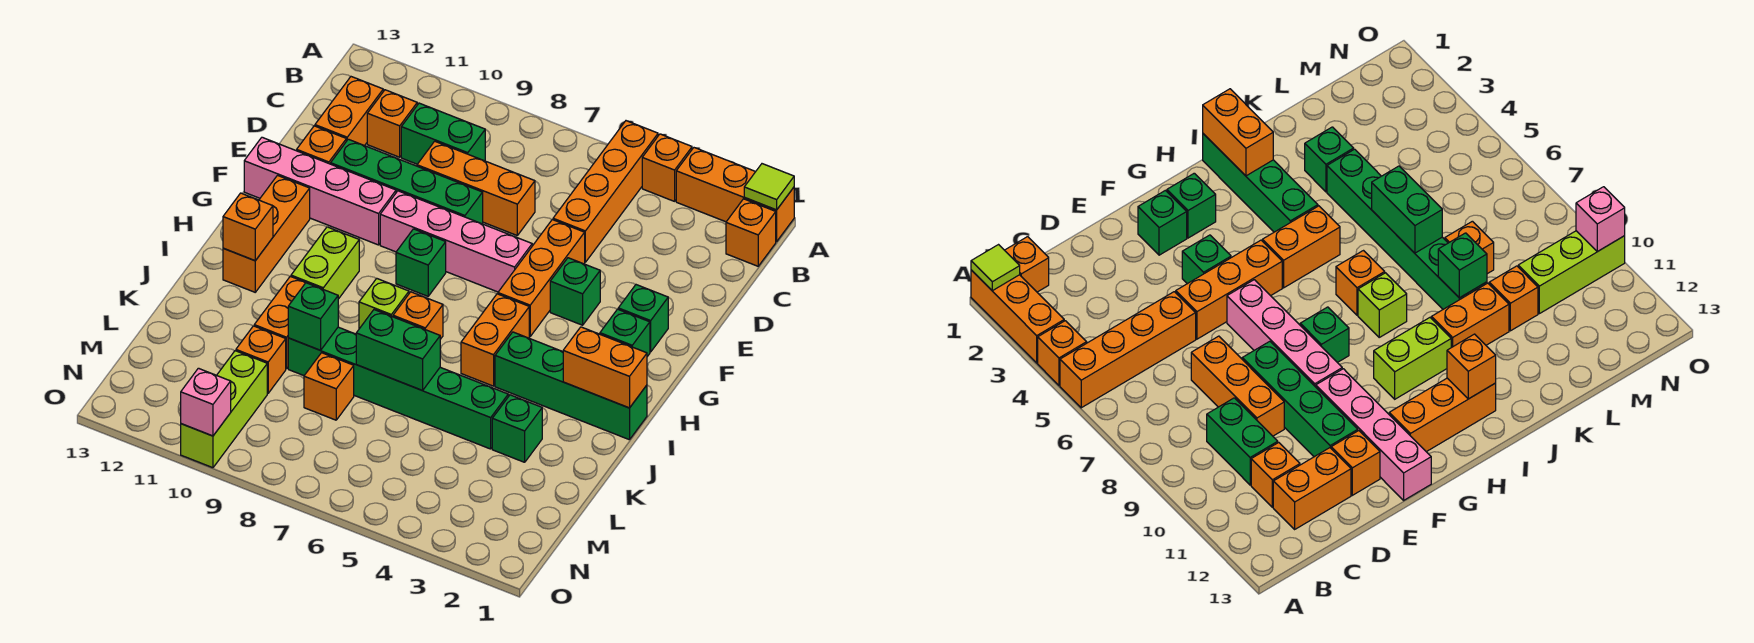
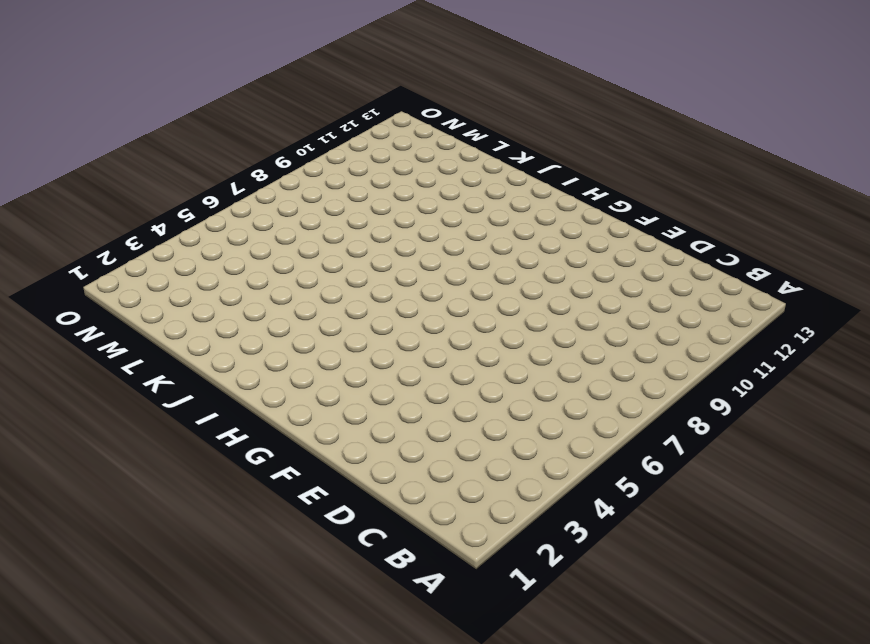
none -> orange brick A1:A3 level 1
none -> orange brick A4 level 1
none -> orange brick A5:D5 level 1
none -> orange brick B1 level 1

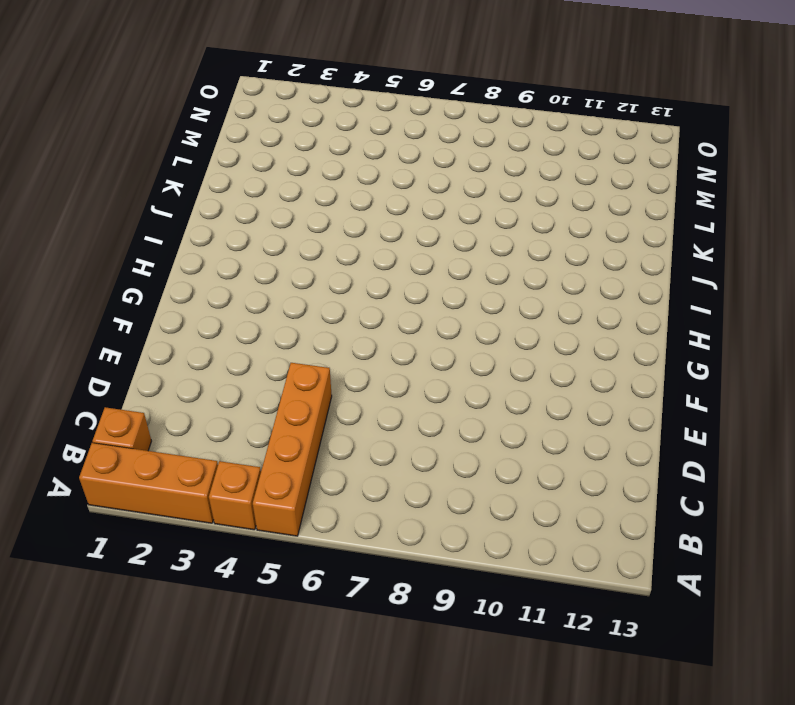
none -> green brick C9:C10 level 1
none -> orange brick C11 level 1
none -> orange brick C12:D12 level 1
none -> orange brick D7:D9 level 1

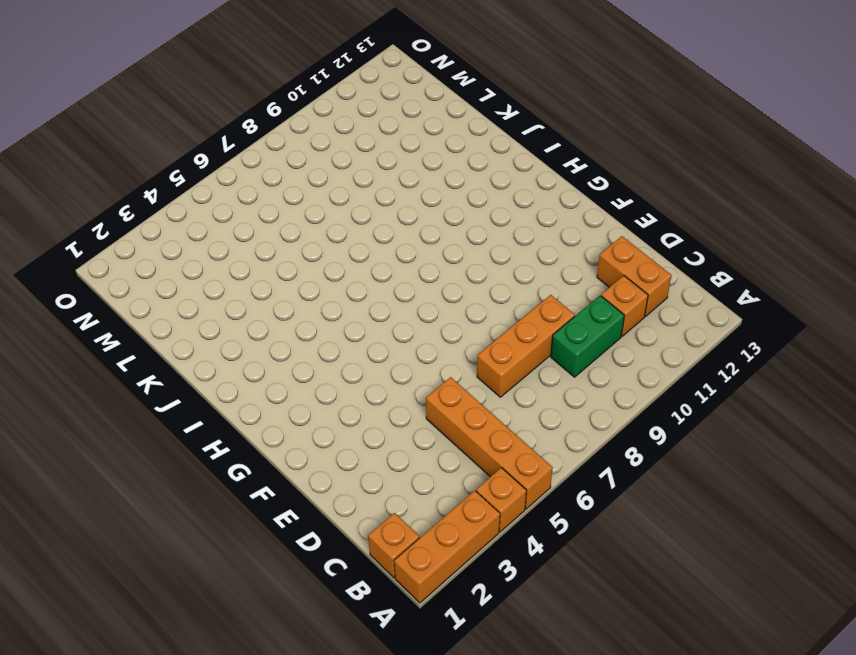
none -> orange brick E5:G5 level 1
none -> green brick E8:E11 level 1
none -> orange brick E12 level 1
none -> green brick F2 level 1

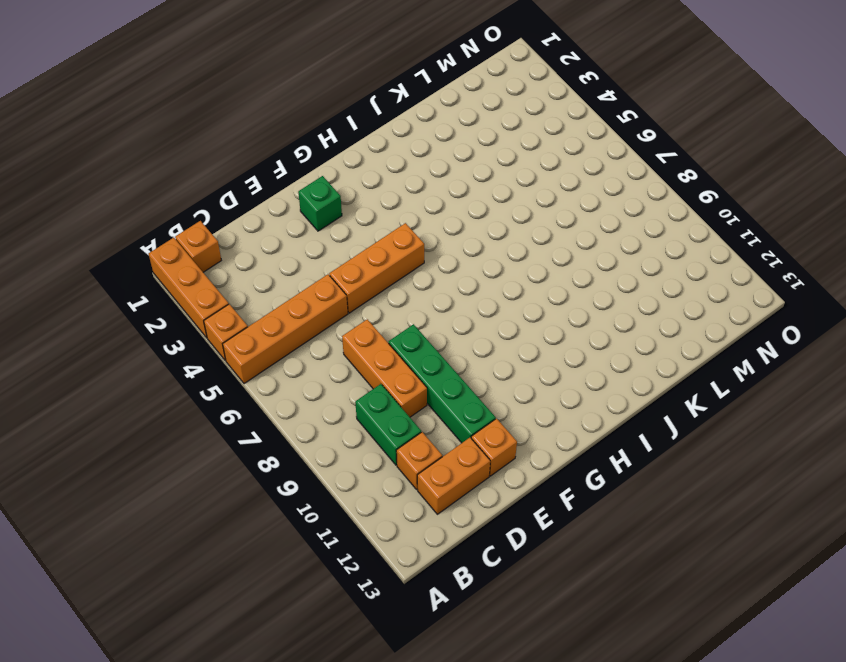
none -> green brick F4 level 1
none -> pink brick F6:F9 level 1
none -> pink brick F10:F13 level 1
none -> green brick G2 level 1

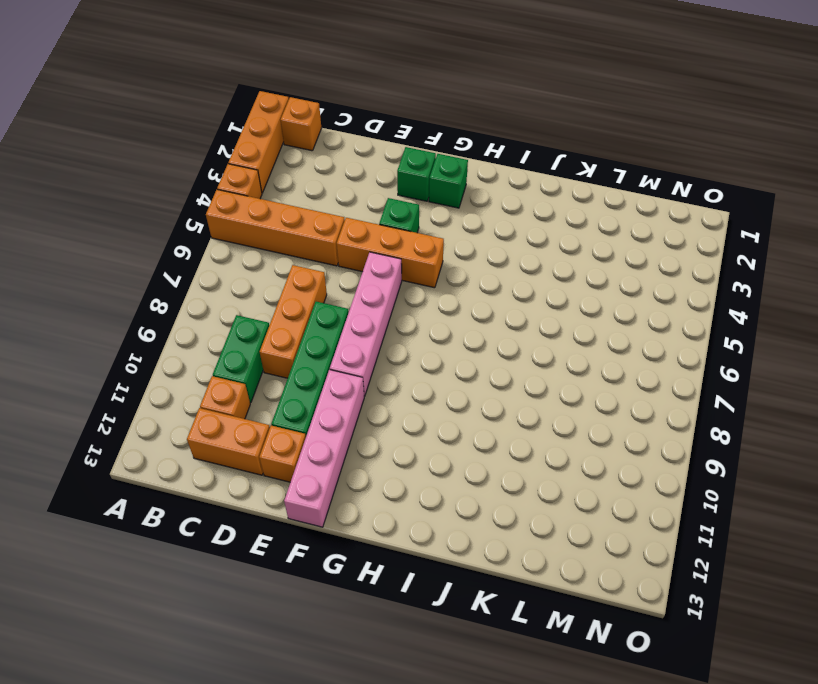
none -> green brick G8 level 1
none -> orange brick G12:I12 level 1
none -> orange brick H5:I5 level 1
none -> lime brick H10:I10 level 1

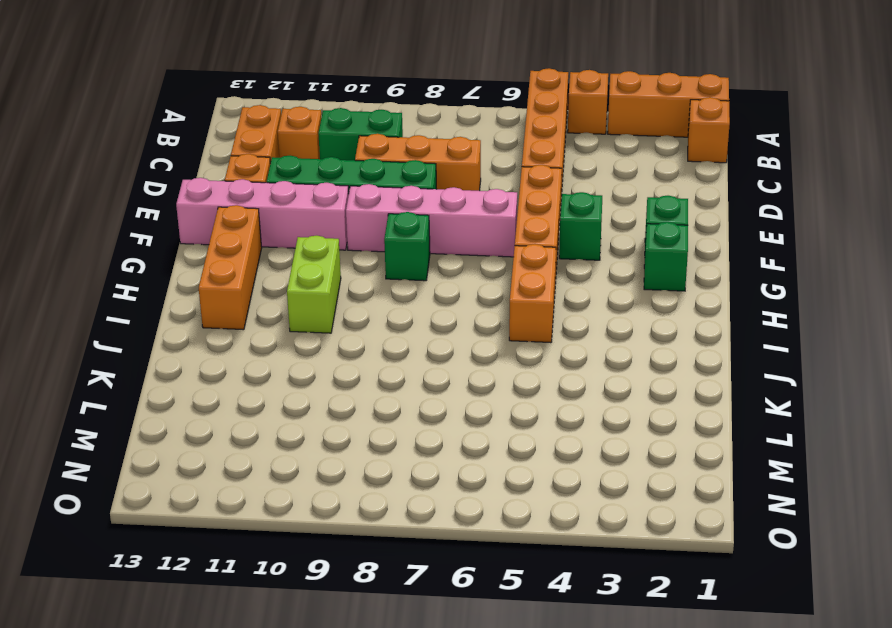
none -> green brick I1:I4 level 1
none -> orange brick I7 level 1
none -> lime brick I8 level 1
none -> orange brick J10:K10 level 1

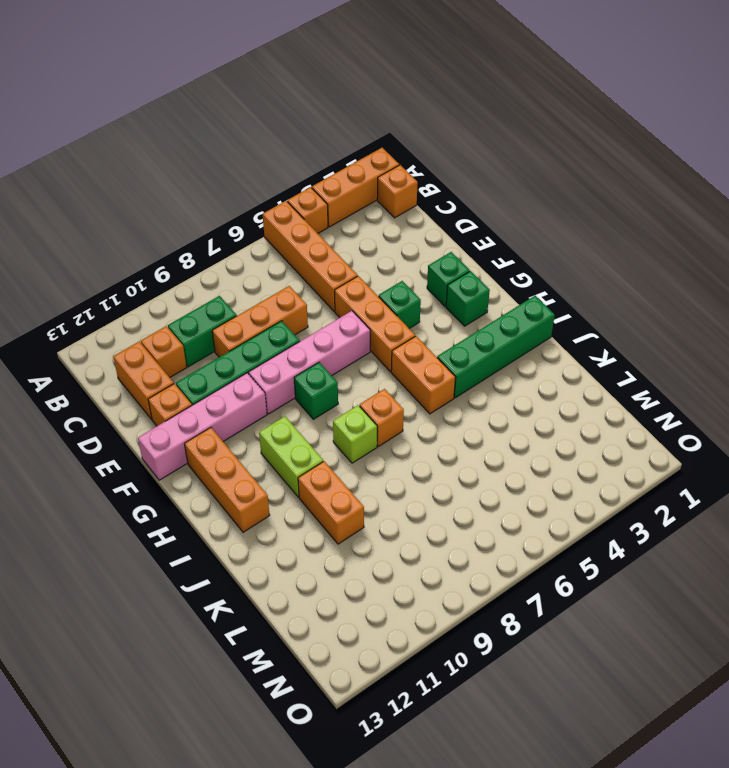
none -> green brick K3 level 1
none -> green brick K4:K9 level 1
none -> orange brick L8 level 1
none -> orange brick L10 level 1

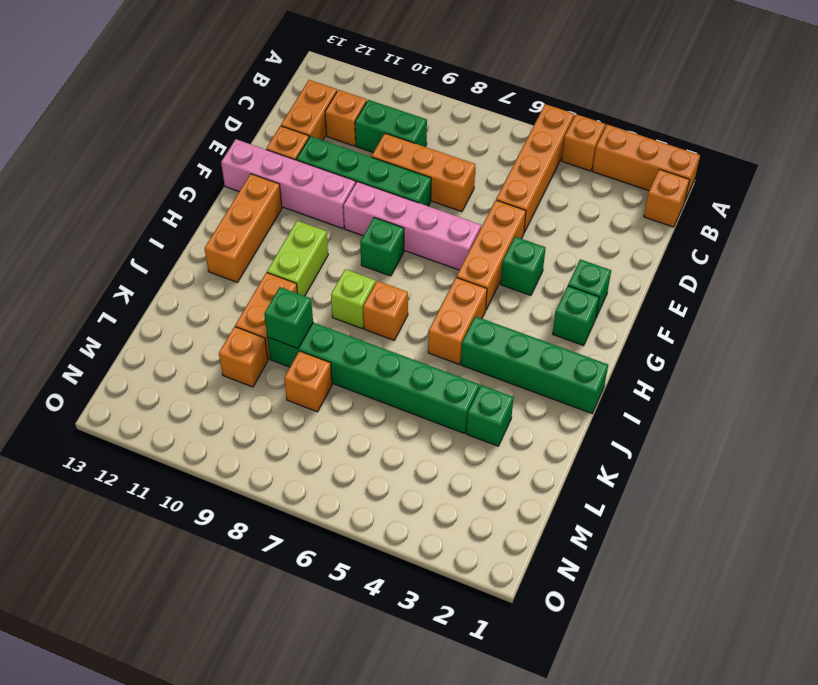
none -> lime brick M10:O10 level 1
none -> lime tile A1 level 2
none -> orange brick I1:I2 level 2
none -> orange brick I12 level 2

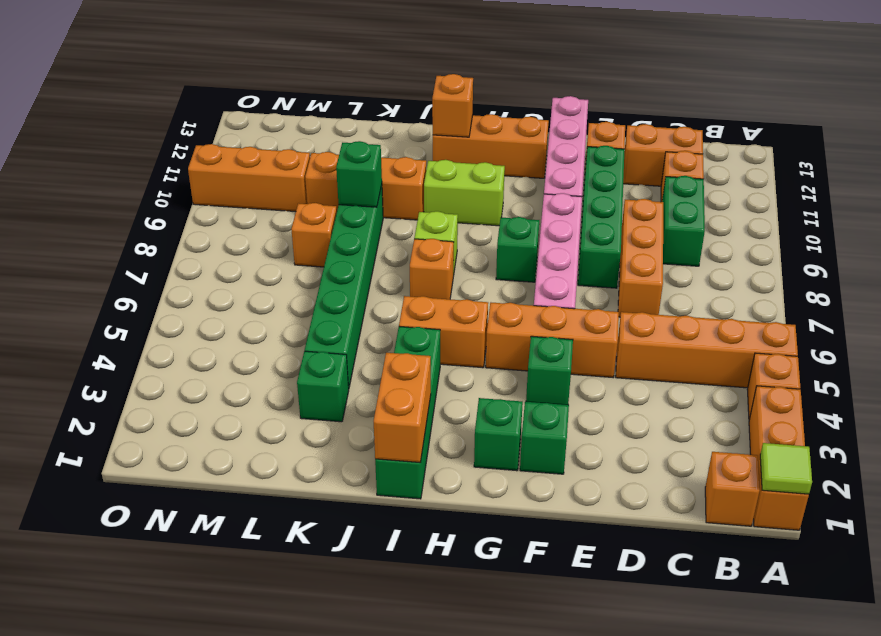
orange brick M10:O10 level 1 -> lime brick M10:O10 level 1
none -> green brick K6:K7 level 2
none -> pink brick O10 level 2

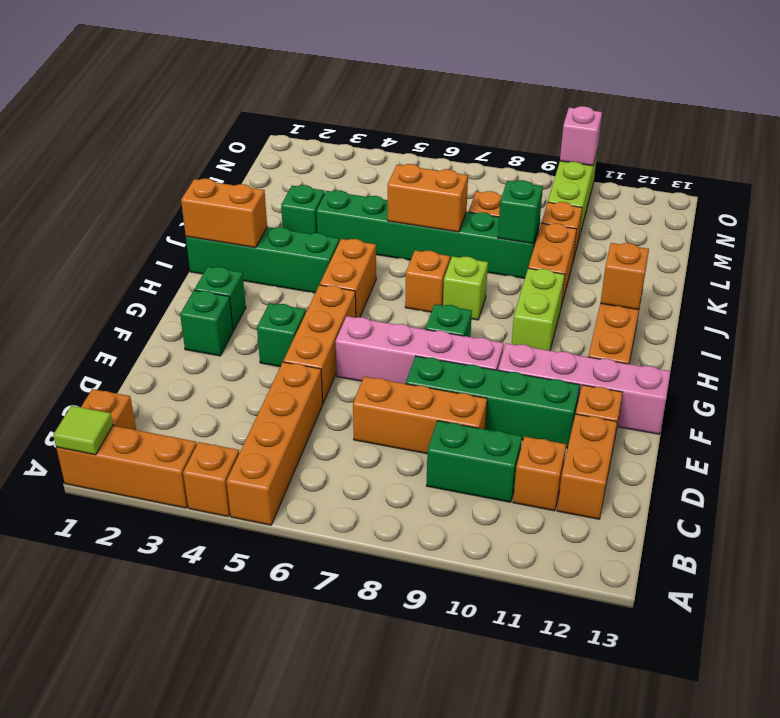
orange brick K6:K7 level 2 -> green brick K6:K7 level 2

